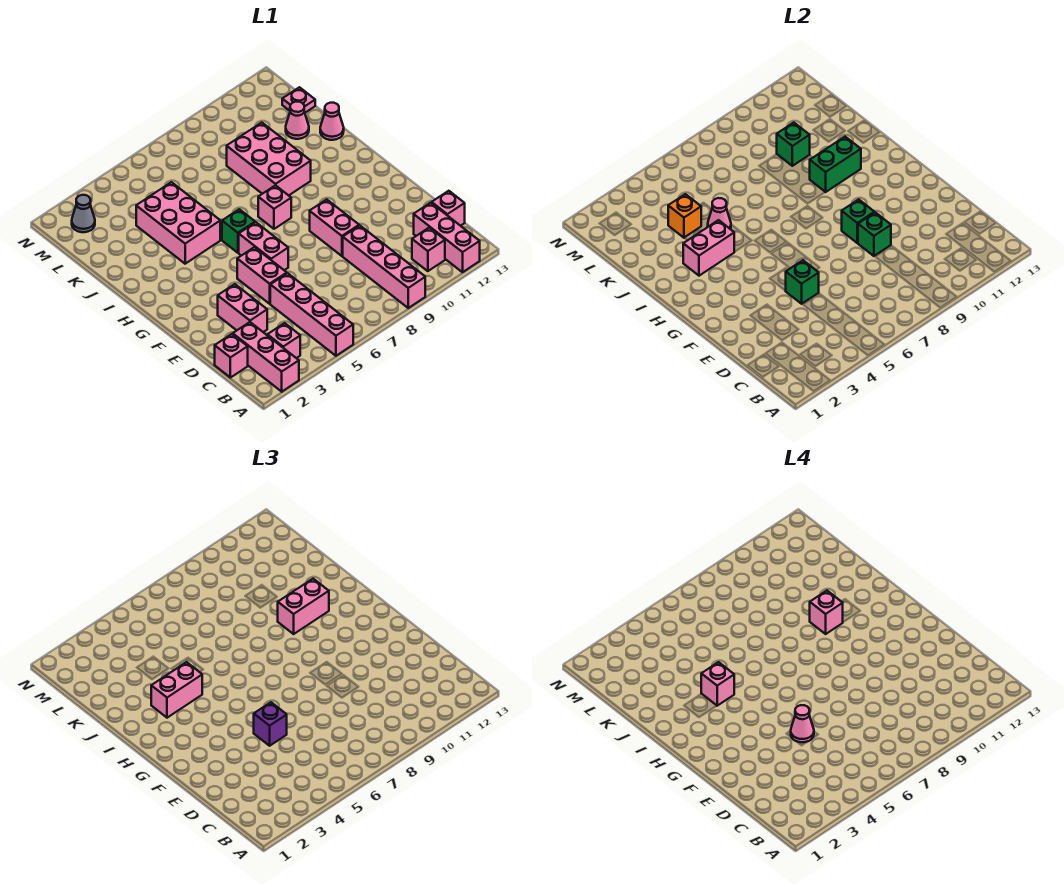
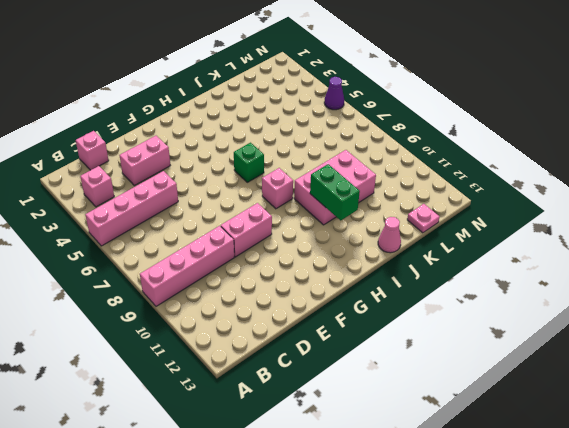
purple cone N5 level 1 -> none
none -> pink brick A2:C2 level 1
none -> pink brick A12:C12 level 1
none -> pink brick B11 level 1
none -> pink brick C13 level 1

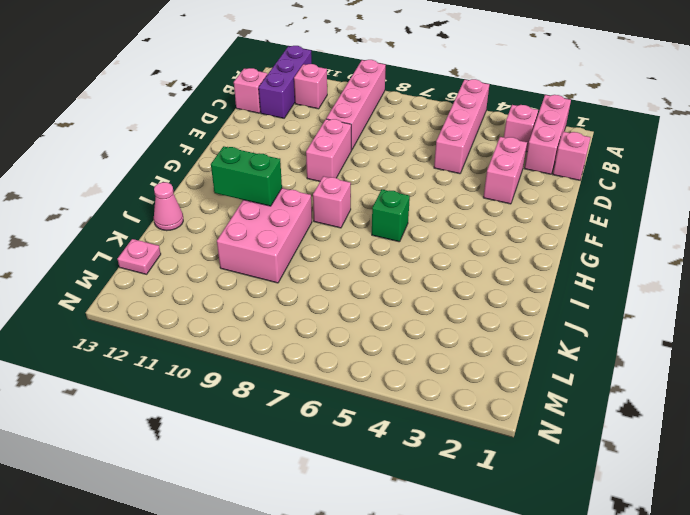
purple brick A12:C12 level 1 -> pink brick A12:C12 level 1
none -> pink brick E5:F5 level 1
none -> pink brick F6:G6 level 1
none -> pink brick I4:K5 level 1
none -> pink cone K12 level 1

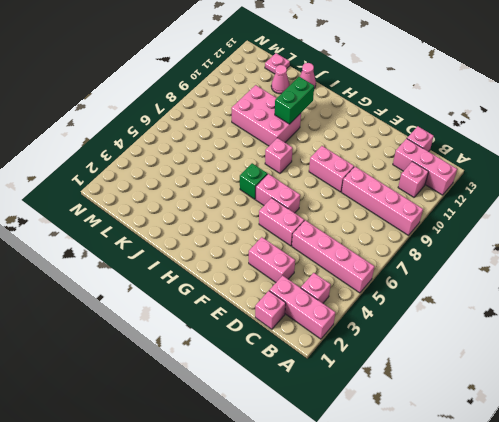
none -> pink brick I4:K5 level 1
none -> grey cone M2 level 1
none -> green brick E5 level 2
none -> green brick E9 level 2

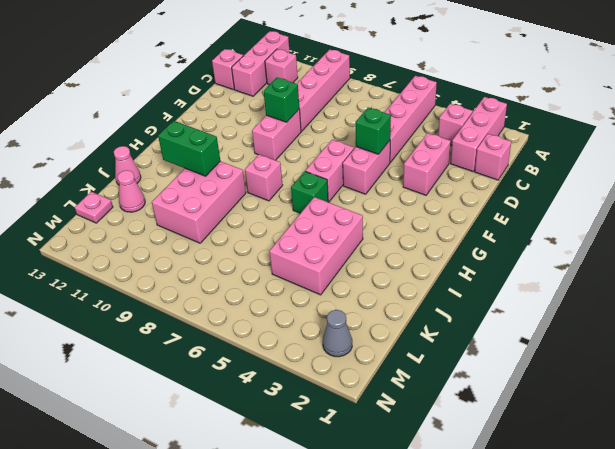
none -> green brick F9 level 2
none -> pink brick I3:I4 level 2
none -> pink cone J5 level 2
none -> orange brick K4 level 2

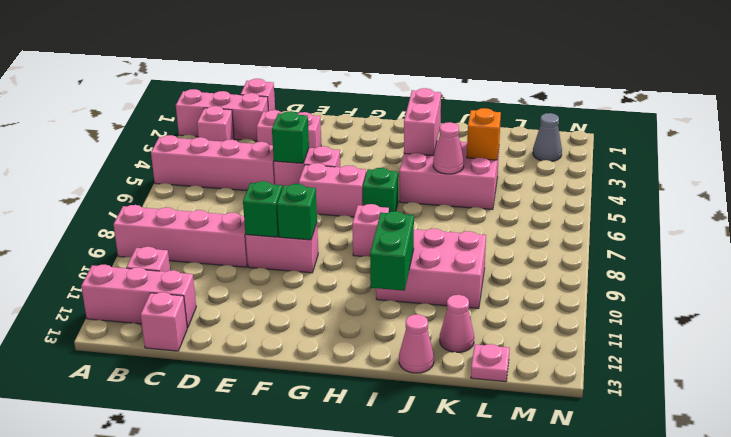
none -> green brick K10 level 2
none -> purple brick E5 level 3
none -> pink brick I3:I4 level 3
none -> pink brick I10:I11 level 3

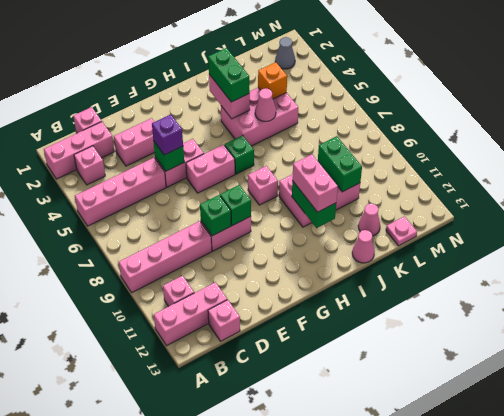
green brick I3:I4 level 3 -> pink brick I3:I4 level 3
green brick K9:K10 level 2 -> green brick K10 level 2
none -> pink cone E5 level 4
none -> pink brick I4 level 4
none -> pink brick I10 level 4

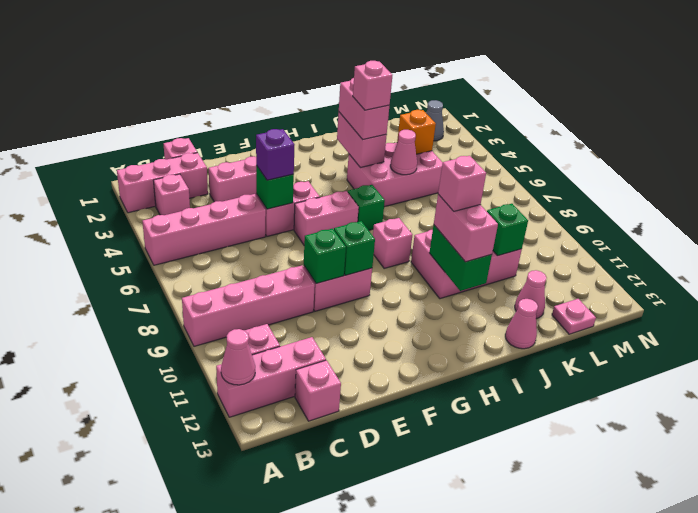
pink cone A12 level 2 -> pink cone E5 level 4

